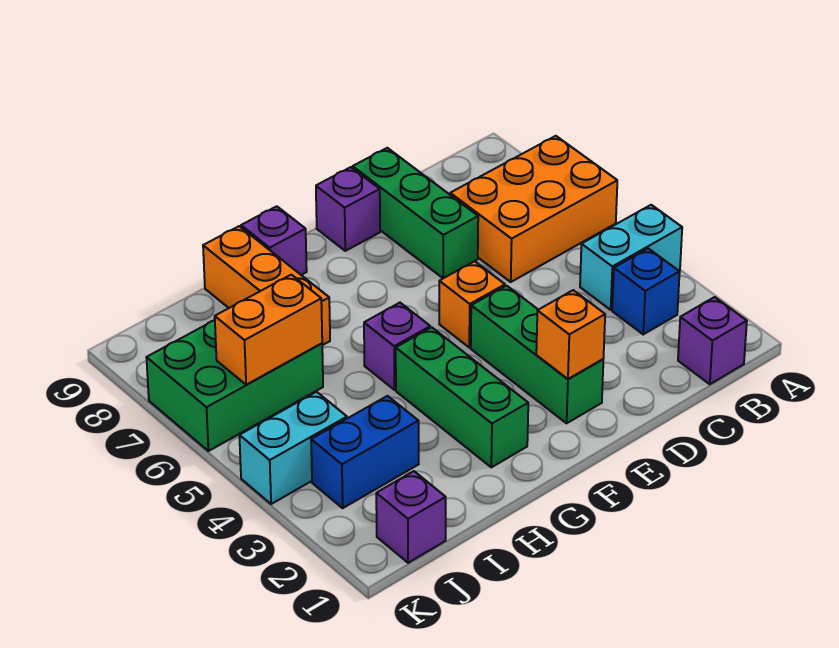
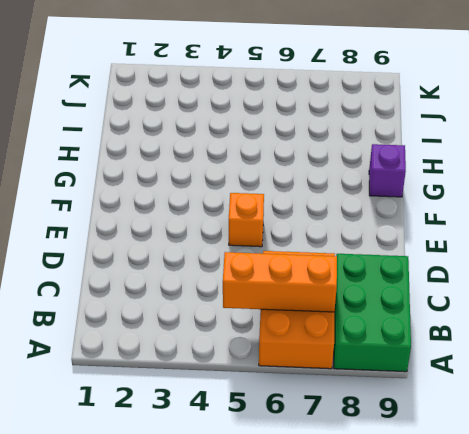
green brick A8:C9 level 1 -> green brick I6:K7 level 1
orange brick B5:B7 level 2 -> orange brick H7:H9 level 1
none -> cyan brick A4:B4 level 1
none -> purple brick B1 level 1
none -> blue brick B3 level 1

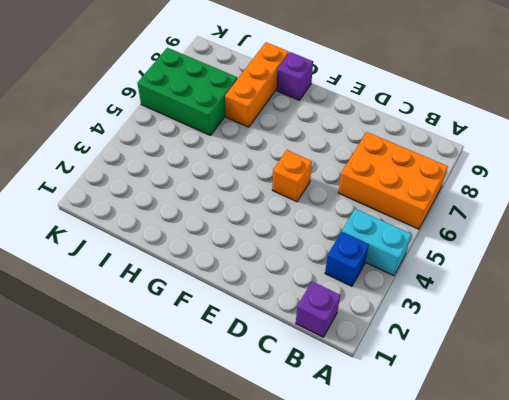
none -> green brick D7:D9 level 1
none -> green brick E2:E4 level 1
none -> purple brick E9 level 1

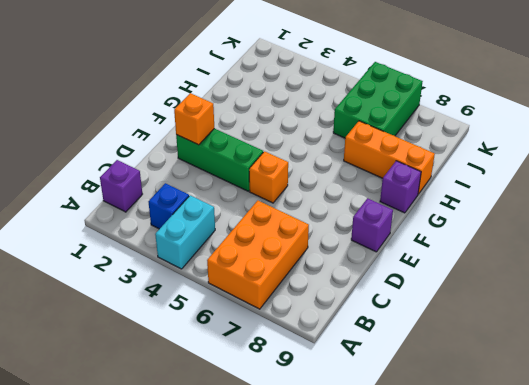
none -> green brick D7:D9 level 1
none -> green brick G2:G4 level 1
none -> purple brick G5 level 1

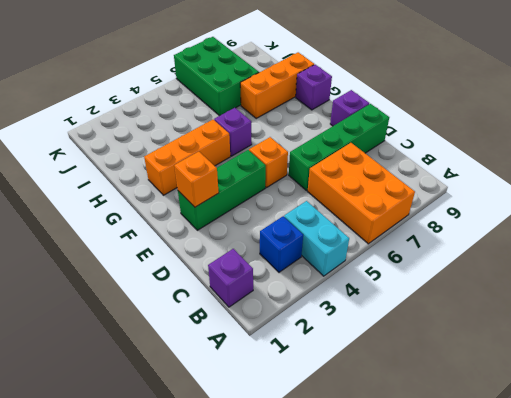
green brick D6:D9 level 1 -> green brick D7:D9 level 1
orange brick G2:G4 level 1 -> green brick G2:G4 level 1
none -> blue brick I3:J3 level 1
none -> purple brick J1 level 1
none -> cyan brick J4:K4 level 1

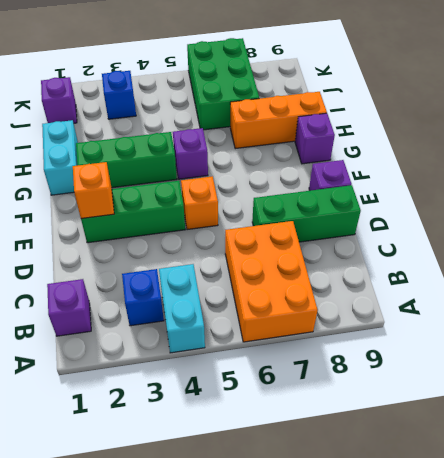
cyan brick G1:H1 level 1 -> cyan brick J4:K4 level 1
blue brick J3 level 1 -> blue brick I3:J3 level 1
none -> orange brick I6:J6 level 2

